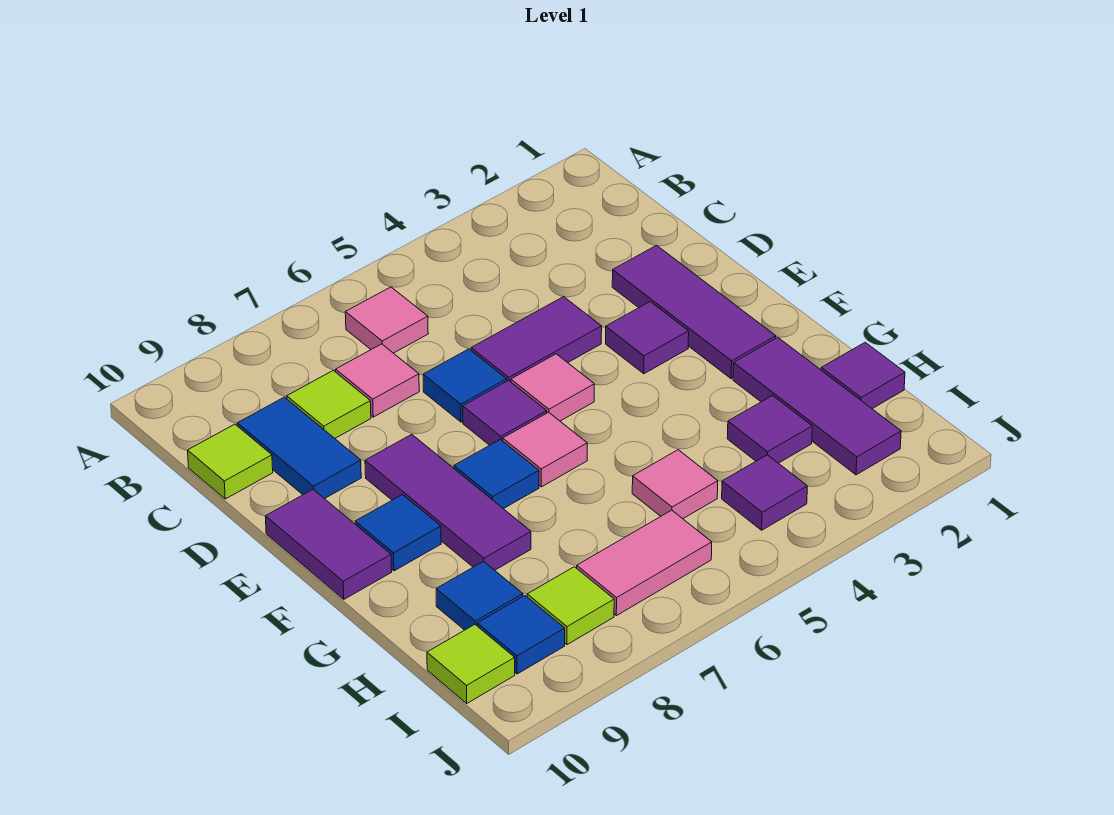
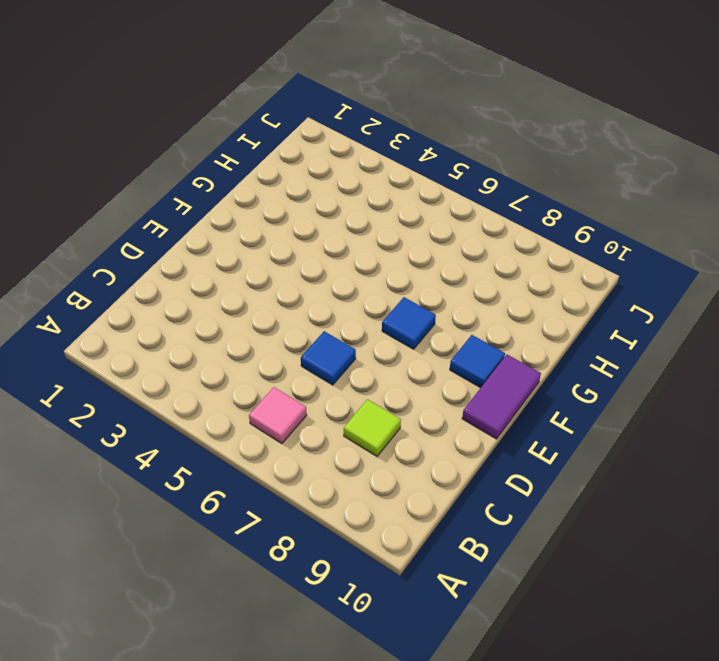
none -> pink tile C7 level 1
none -> blue tile C9:D9 level 1
none -> lime tile C10 level 1

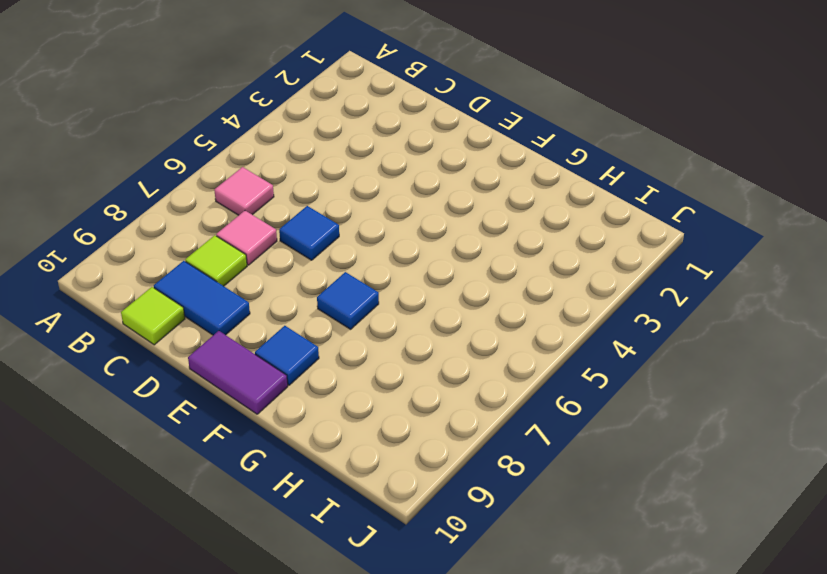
none -> purple tile D2:F2 level 1
none -> purple tile D4:D5 level 1
none -> purple tile E3 level 1

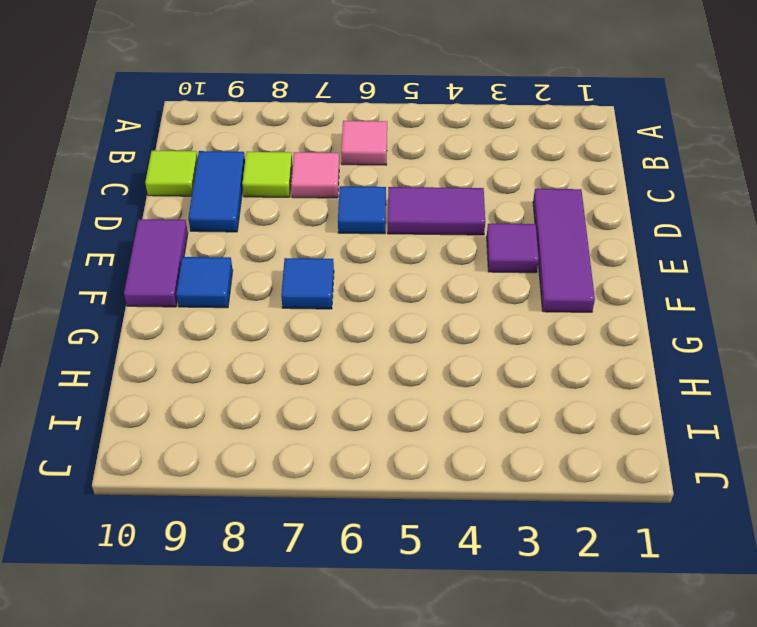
none -> pink tile E5 level 1
none -> purple tile E6 level 1
none -> purple tile E8:G8 level 1

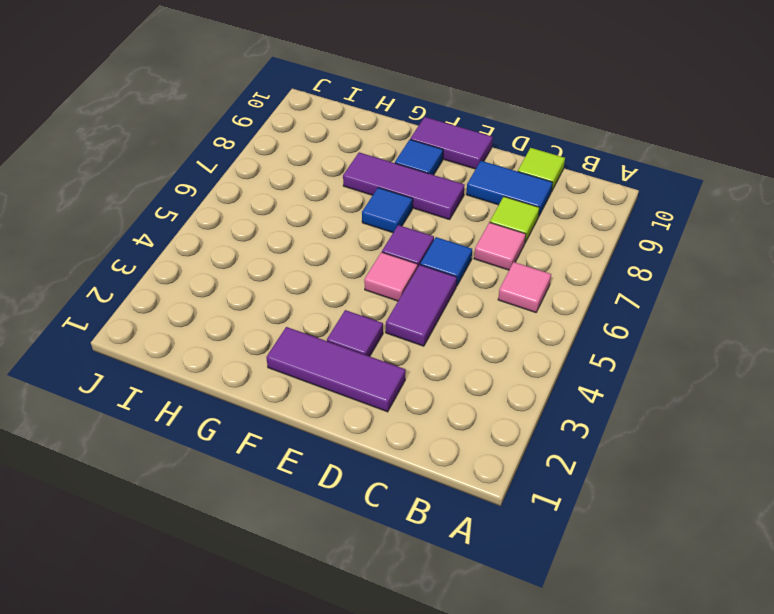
none -> pink tile F6 level 1
none -> purple tile G2:I2 level 1
none -> purple tile H1 level 1

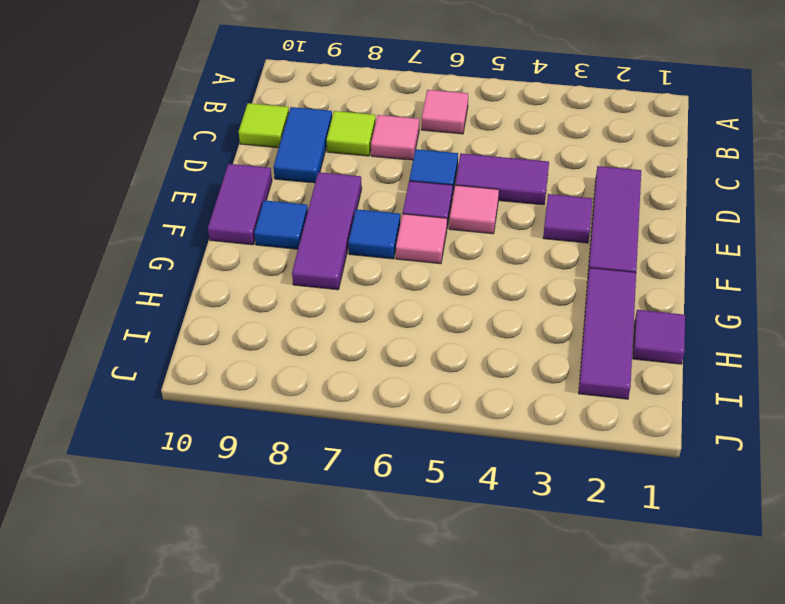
none -> purple tile H3 level 1
none -> pink tile H5 level 1
none -> blue tile H9 level 1

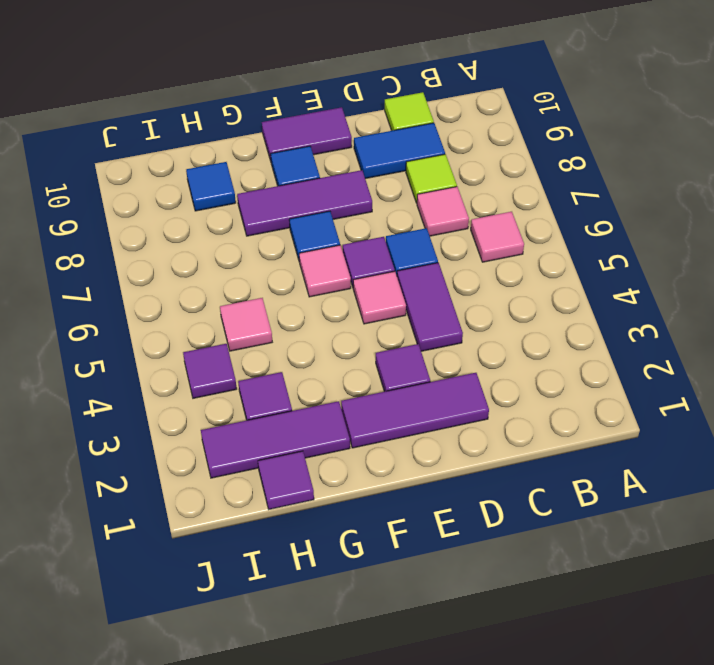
none -> pink tile I6:I7 level 1
none -> lime tile I8 level 1
none -> blue tile I9 level 1

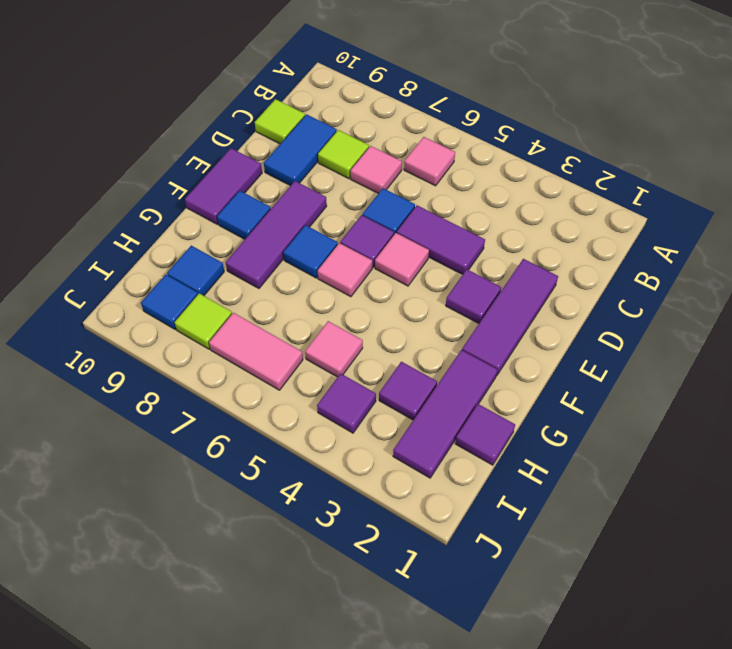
none -> lime tile I10 level 1

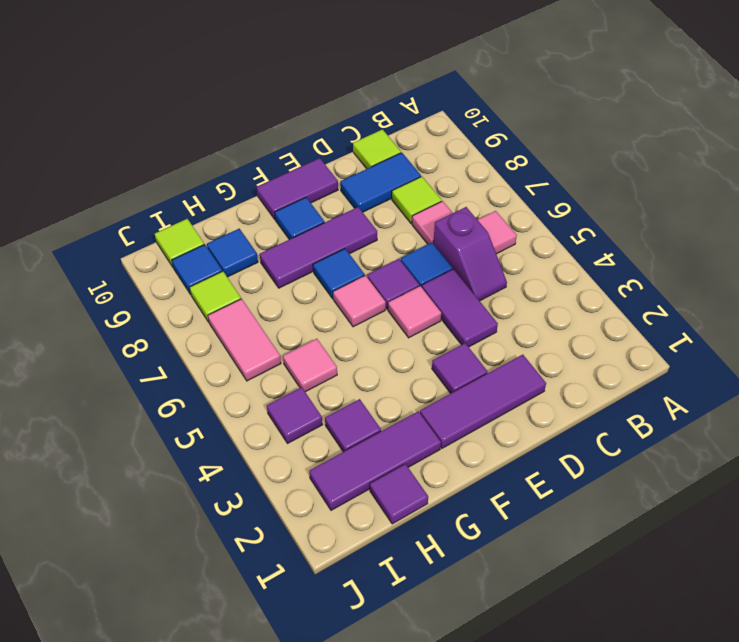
purple slope C5:C6 level 1 top 6 -> none

